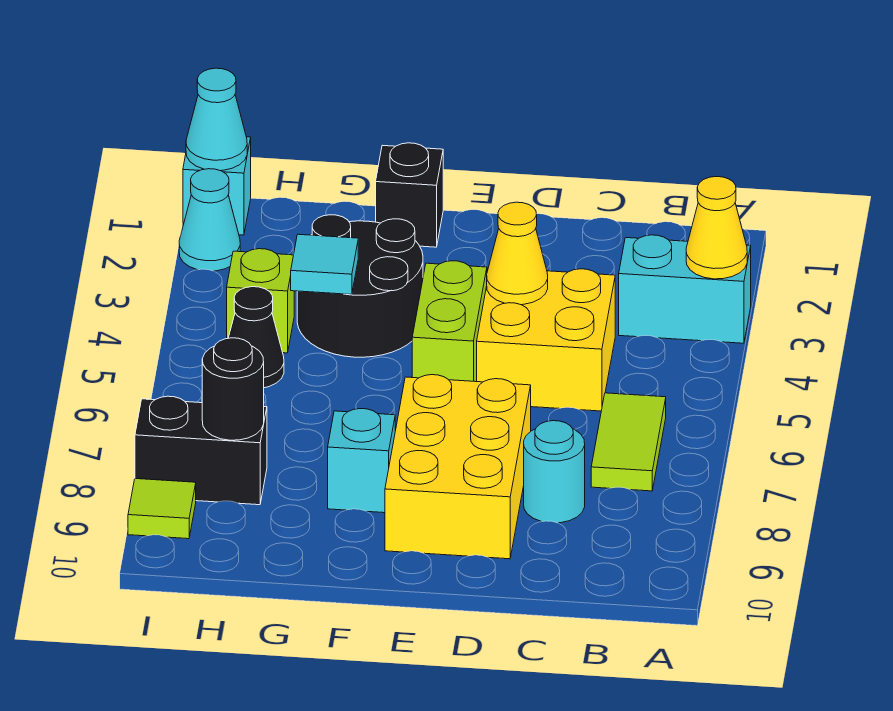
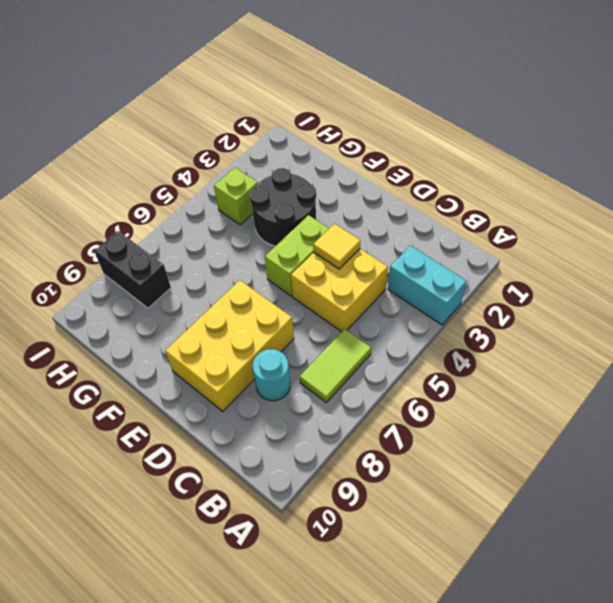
yellow tile D4 level 2 -> yellow cone D4 level 2
none -> black brick F1 level 1
none -> cyan brick F8 level 1
none -> black cone H5 level 1

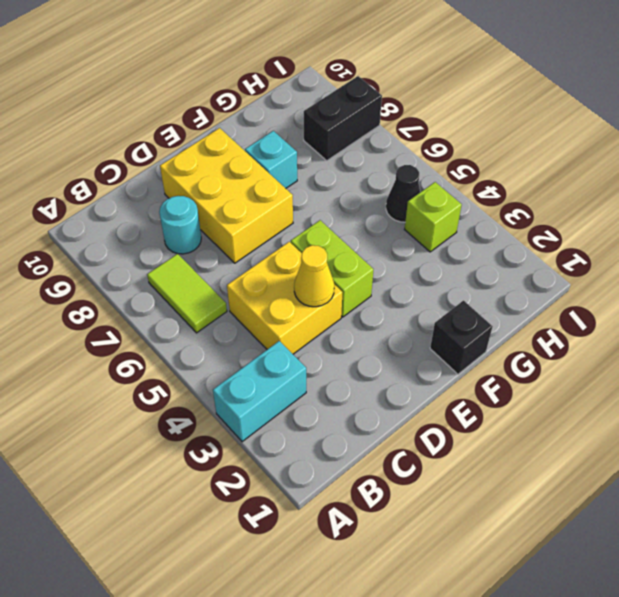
none -> black round brick F3:G4 level 1
none -> cyan brick I1 level 1
none -> cyan cone I2 level 1

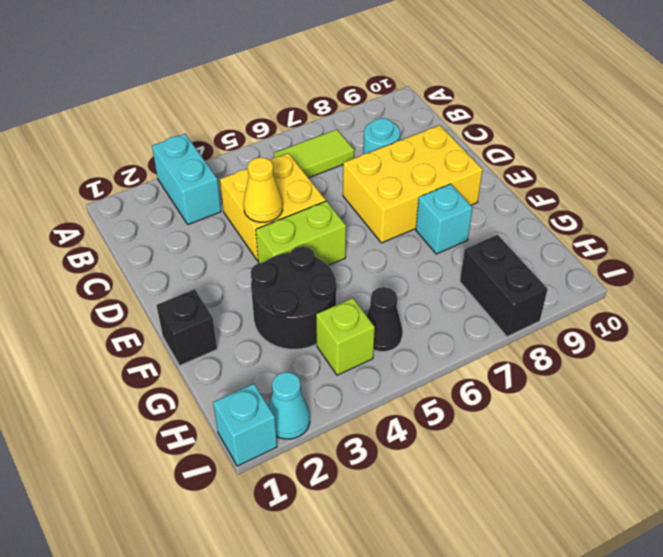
none -> lime tile I9 level 1
none -> yellow cone A3 level 2
none -> cyan tile G4 level 2

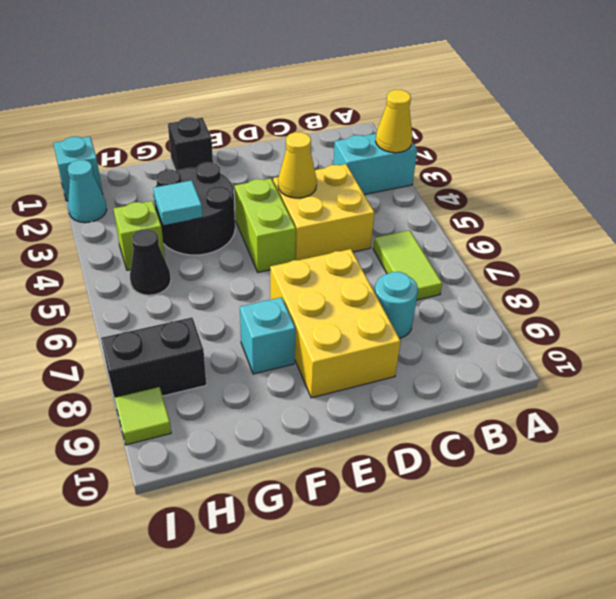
none -> black round brick H8 level 2
none -> cyan cone I1 level 2

